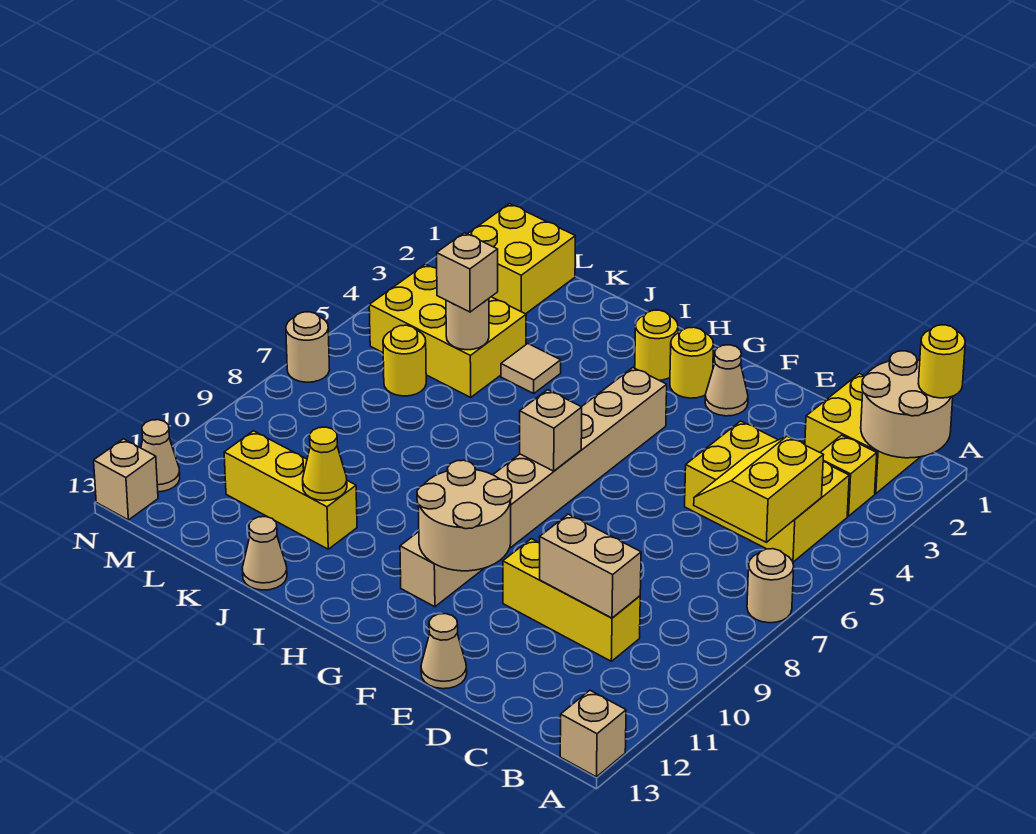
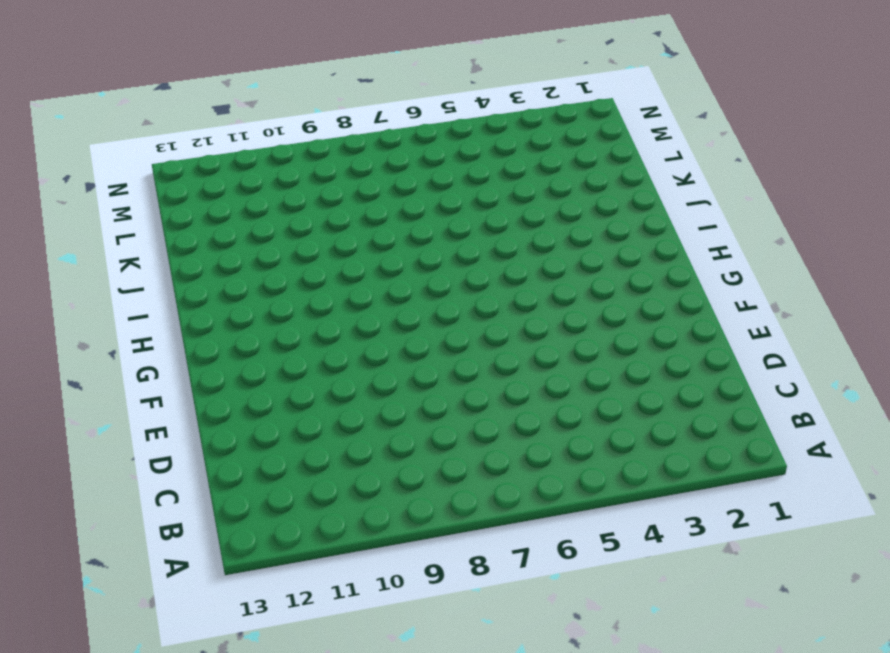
none -> tan round brick A7 level 1
none -> tan brick A13 level 1
none -> yellow brick B1:C2 level 1

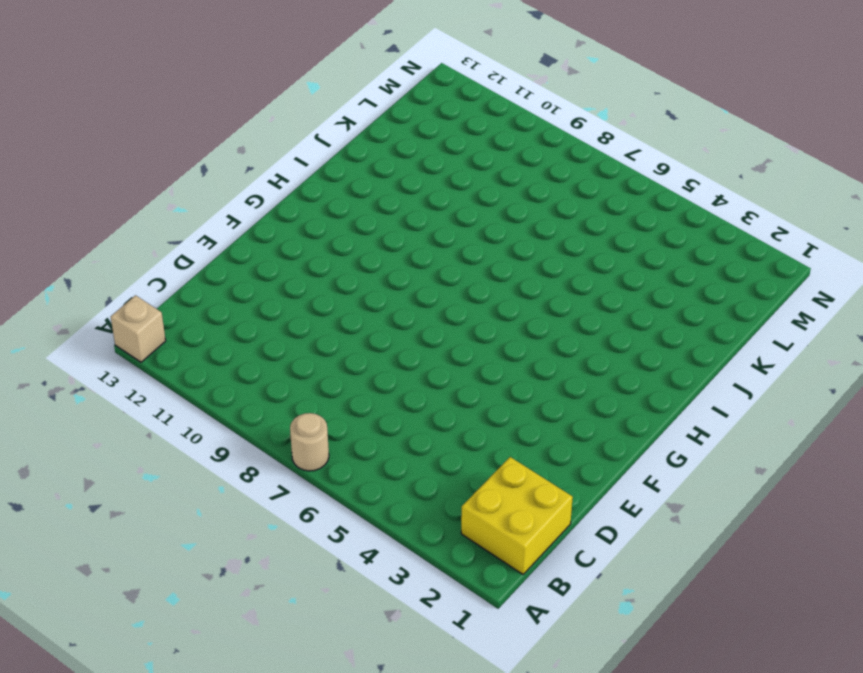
none -> yellow brick B3 level 1
none -> yellow brick B4:D5 level 1
none -> yellow brick C10:E10 level 1

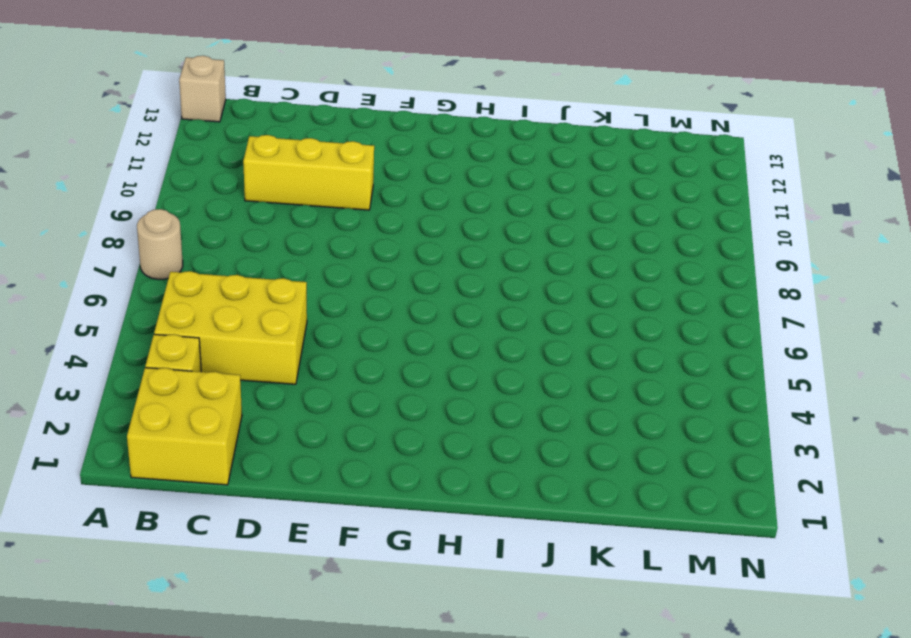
none -> tan cone E13 level 1
none -> tan cone F2 level 1
none -> yellow round brick G2 level 1

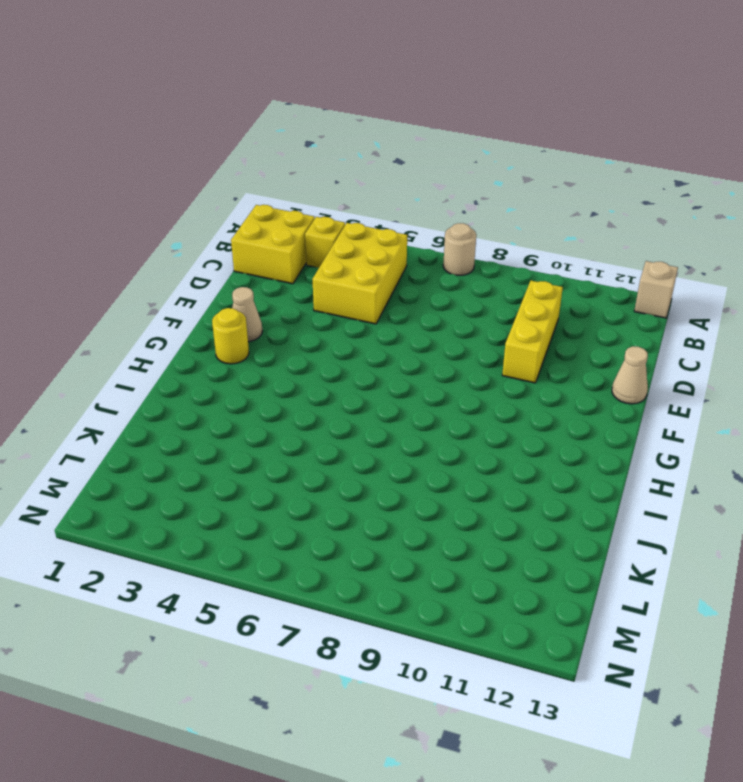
none -> tan brick G4:G11 level 1
none -> yellow round brick H2 level 1
none -> tan tile J4 level 1

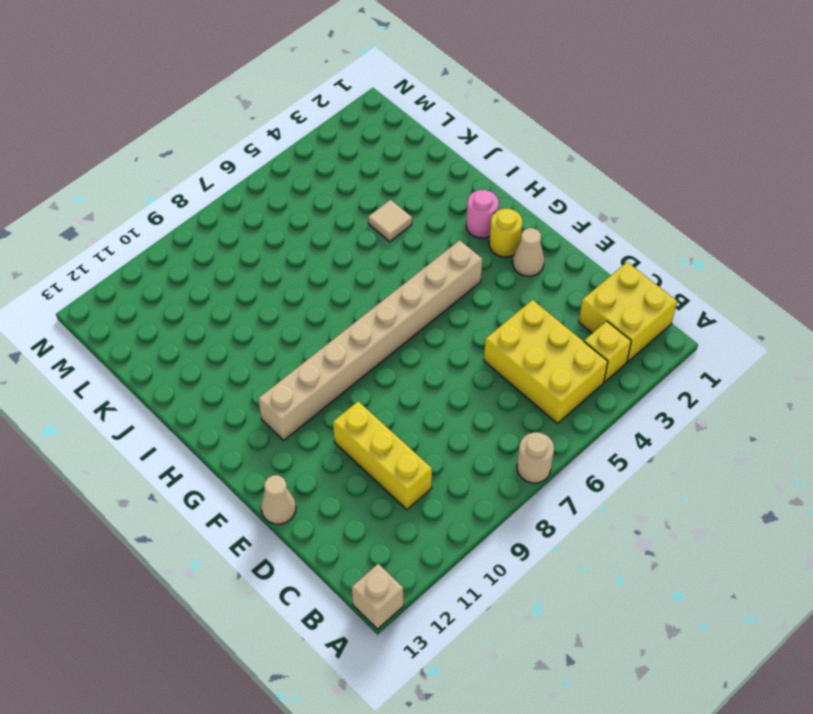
pink round brick H2 level 1 -> yellow round brick H2 level 1
none -> yellow brick J11:L11 level 1
none -> tan cone J13 level 1
none -> yellow brick K4:M5 level 1

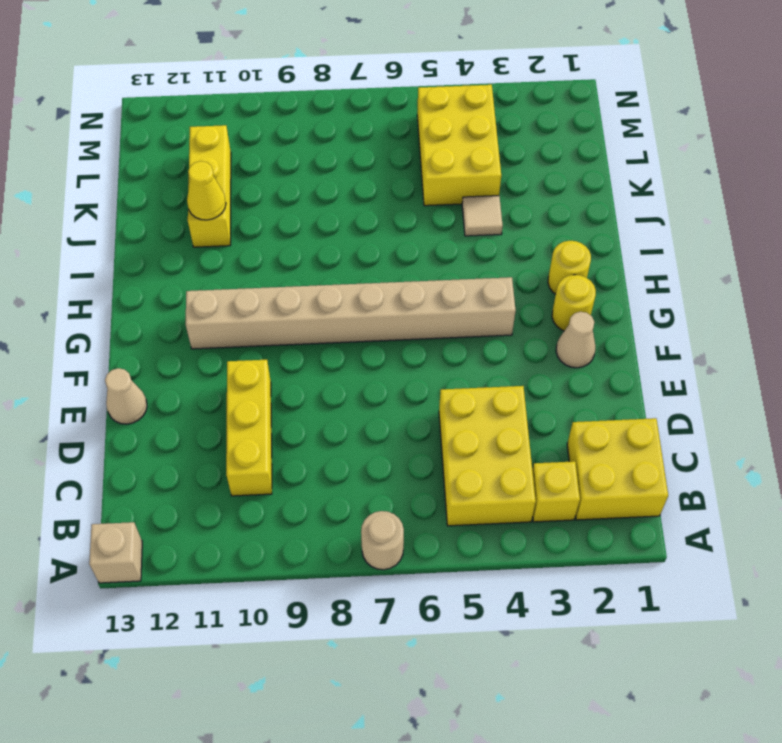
none -> tan cone J13 level 1
none -> yellow brick L1:M2 level 1
none -> yellow round brick L6 level 1

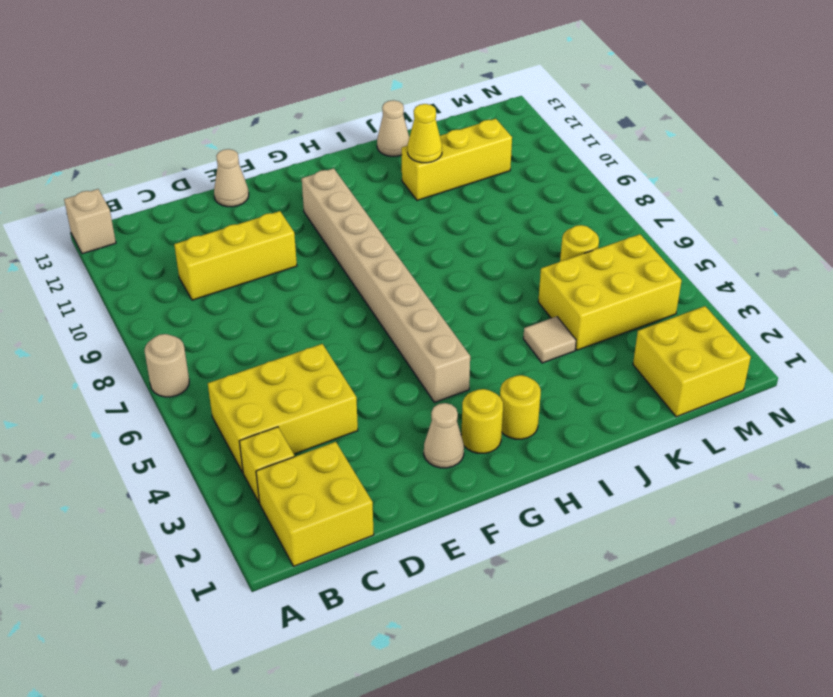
none -> tan round brick N7 level 1
none -> tan cone N12 level 1
none -> tan brick N13 level 1

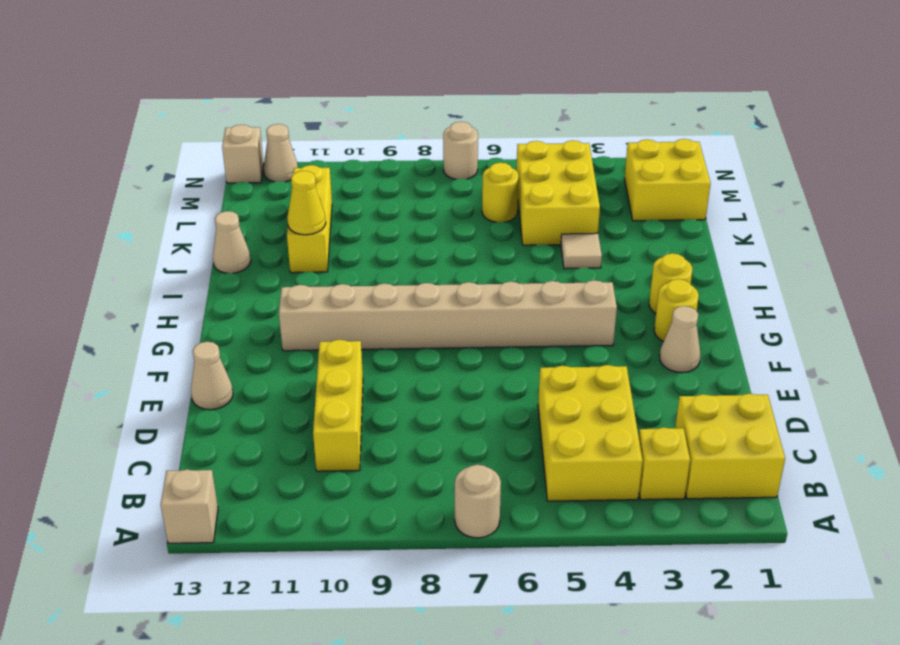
none -> tan round brick A1:B2 level 2
none -> yellow slope B5:C6 level 2 top B
none -> tan brick C10:D10 level 2

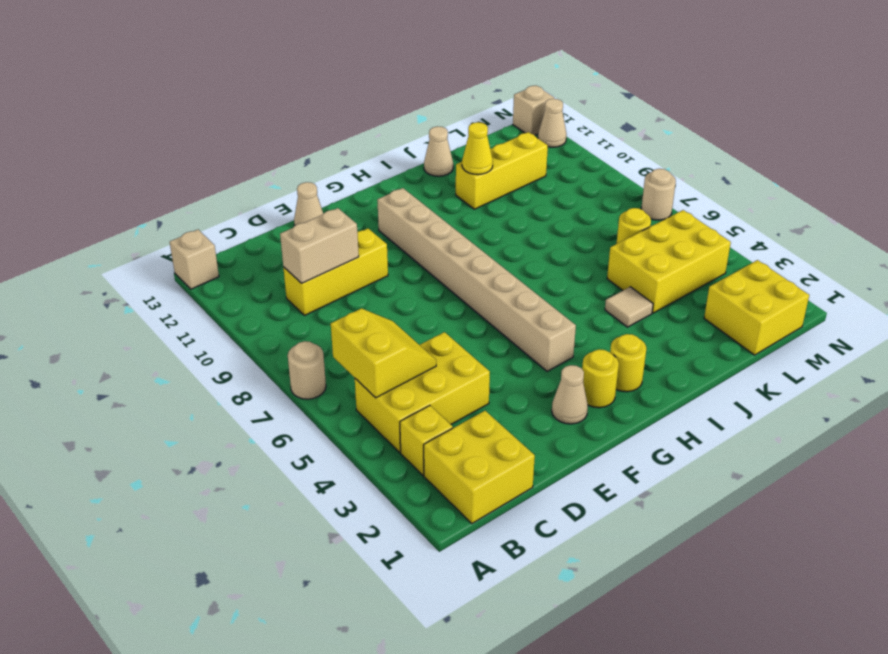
none -> tan round brick A1:B2 level 2
none -> tan round brick F10:G11 level 2
none -> tan brick G7 level 2

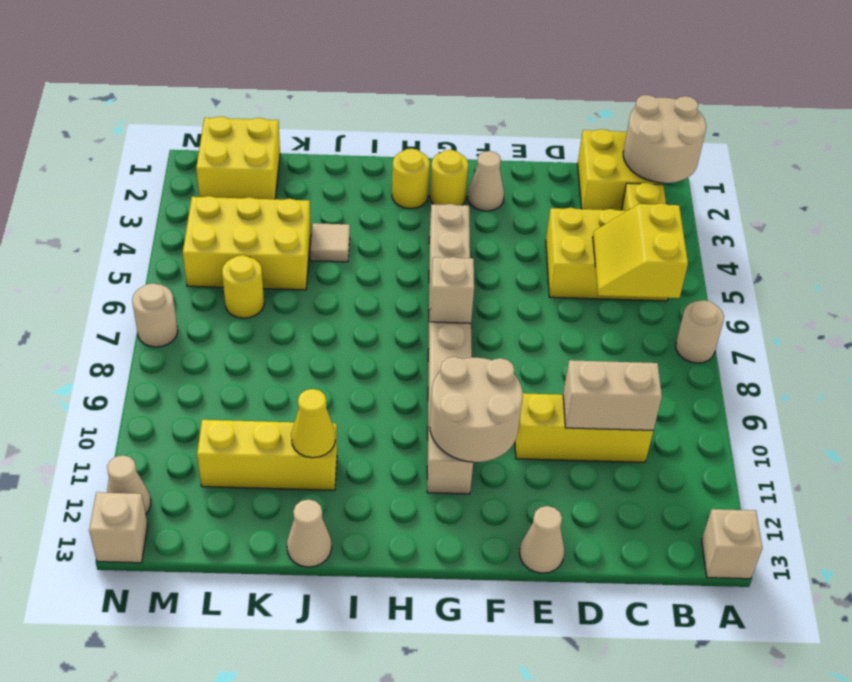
none -> tan round brick K5 level 2
none -> yellow round brick A1 level 3
none -> tan brick K5 level 3

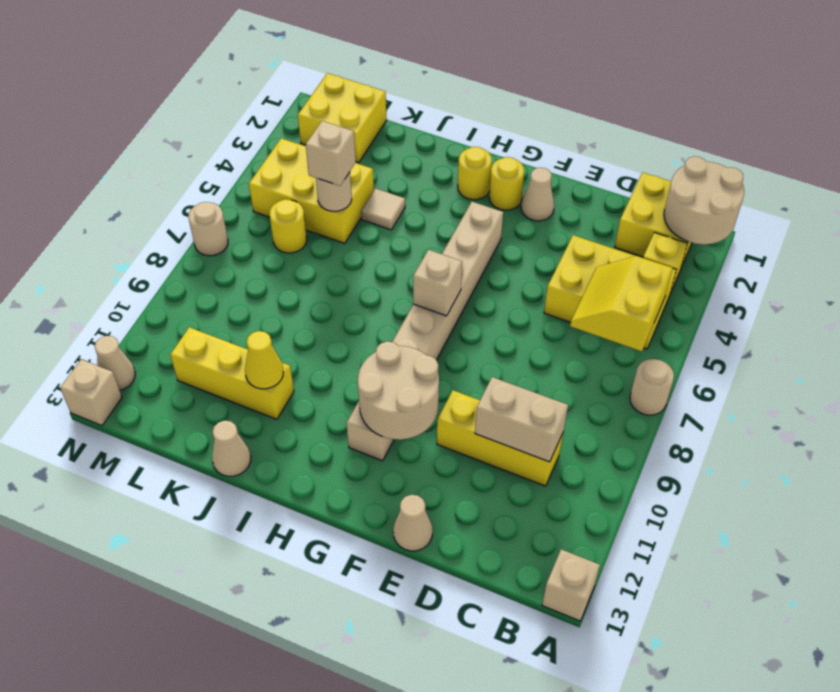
none -> yellow round brick A1 level 3

